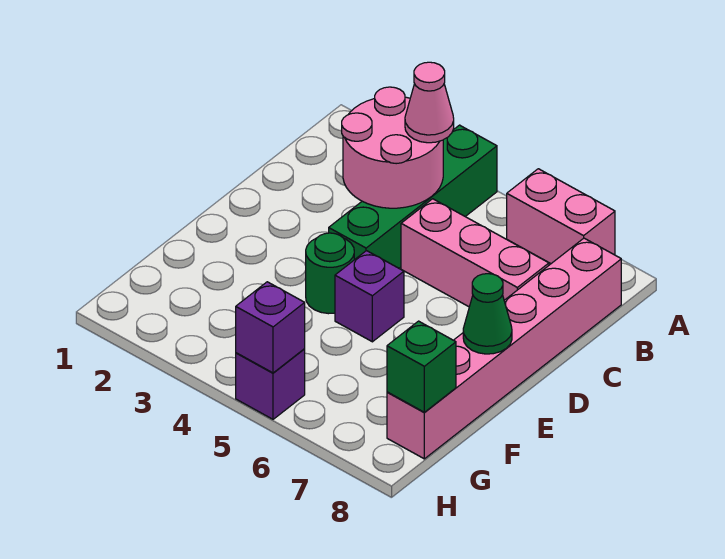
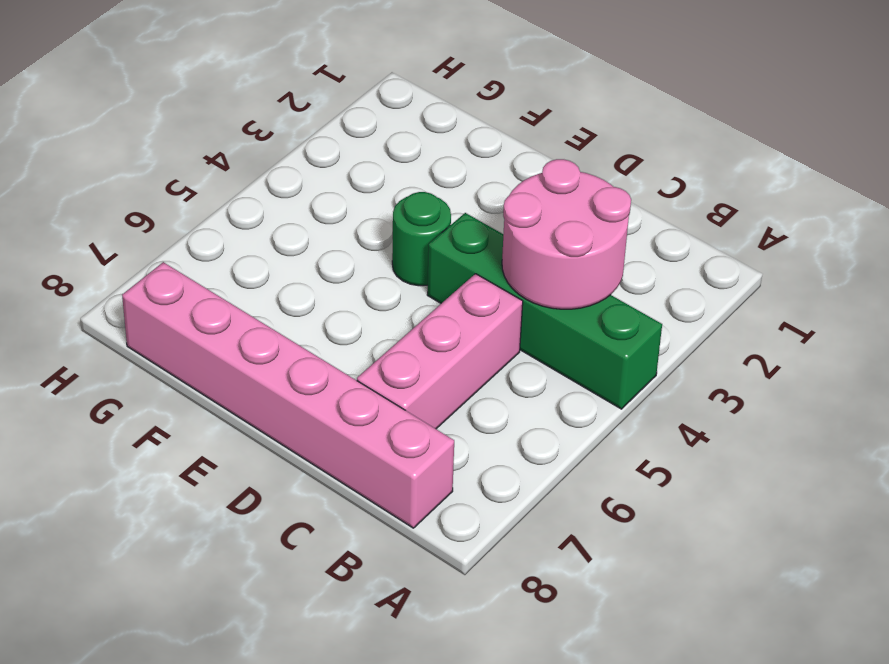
none -> pink brick A6:A7 level 1
none -> purple brick E5 level 1
none -> purple brick H5 level 1

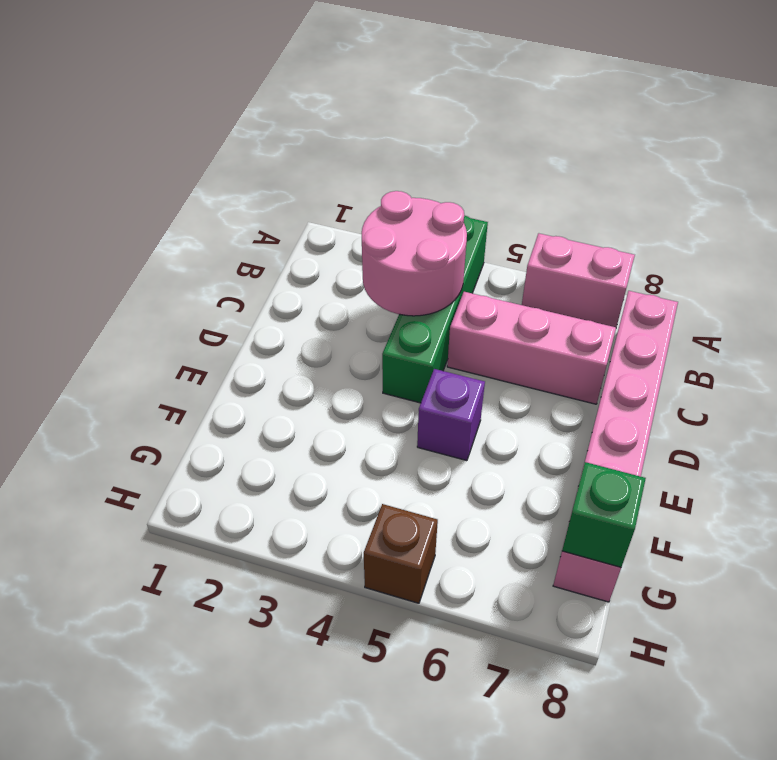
brown brick H5 level 1 -> purple brick H5 level 1
none -> green round brick E4 level 1
none -> green cone E8 level 2
none -> purple brick H5 level 2

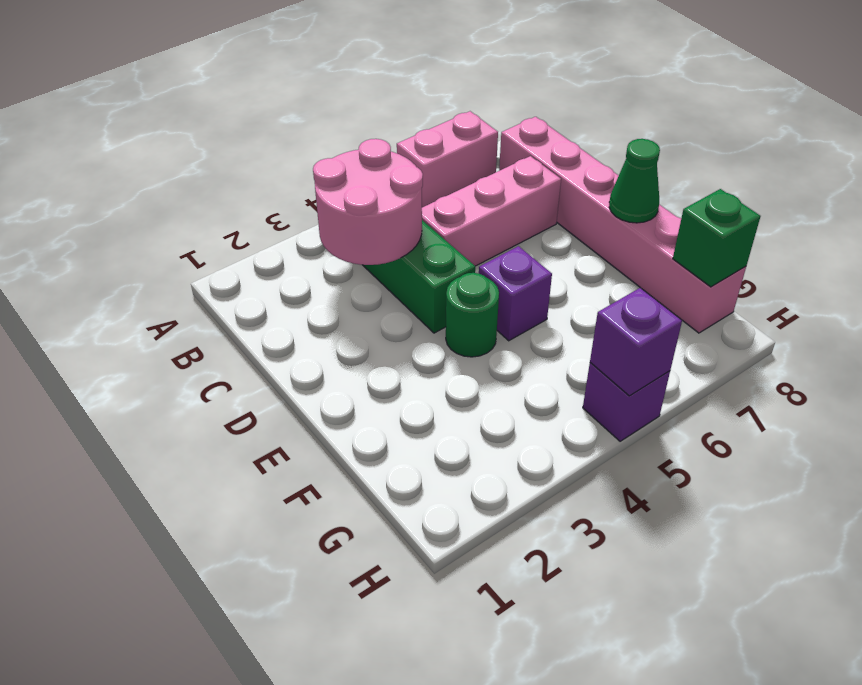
none -> pink cone B4 level 3

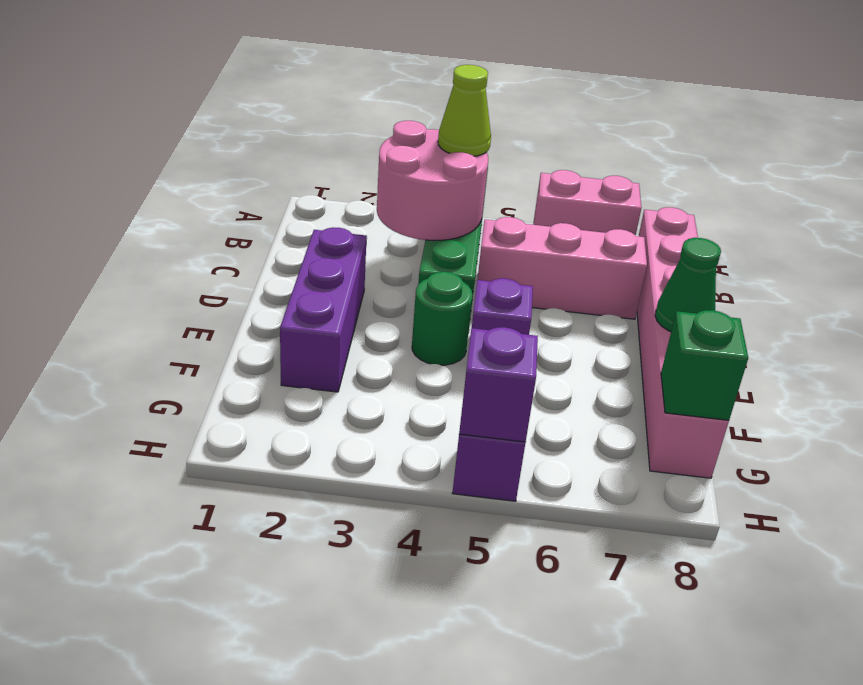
lime cone B4 level 3 -> pink cone B4 level 3
purple brick D2:F2 level 1 -> none

